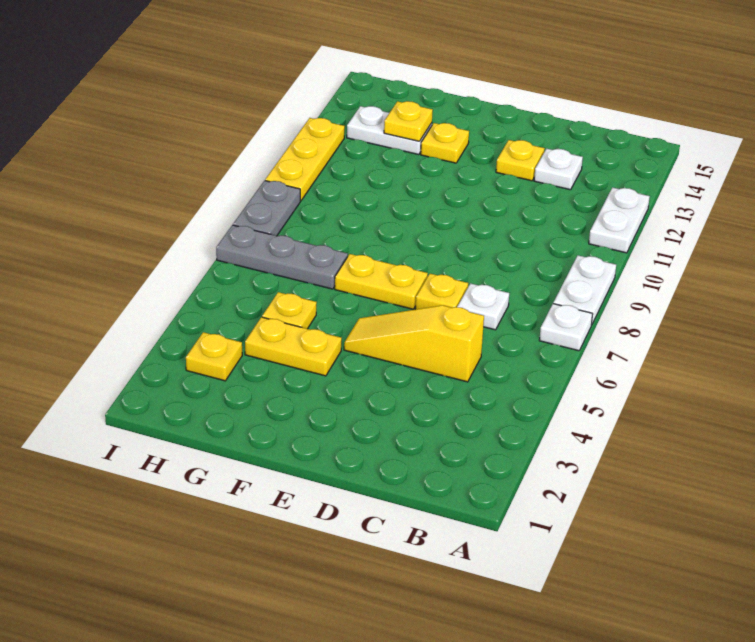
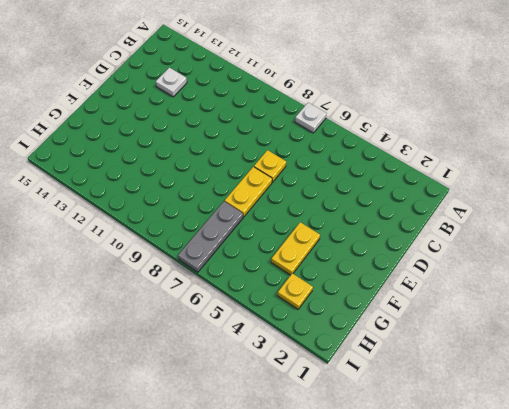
none -> white plate A8:A9 level 1
none -> white plate A11:A12 level 1
none -> yellow slope C5:E5 level 1 top C

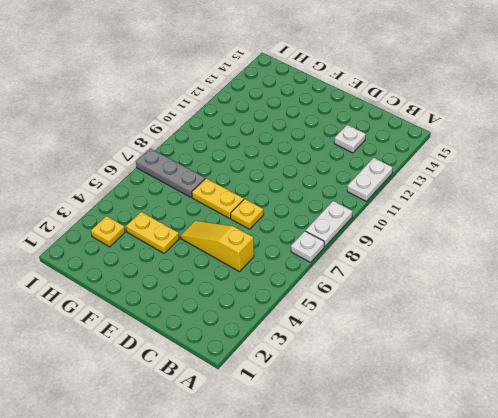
none -> white plate C7 level 1
none -> yellow plate D13 level 1
none -> yellow plate F13 level 1

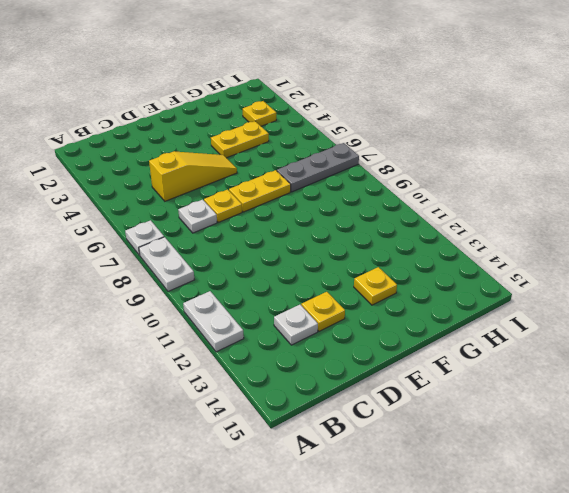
none -> yellow plate G5 level 1
none -> white plate G13:H13 level 1
none -> grey plate I8:I9 level 1

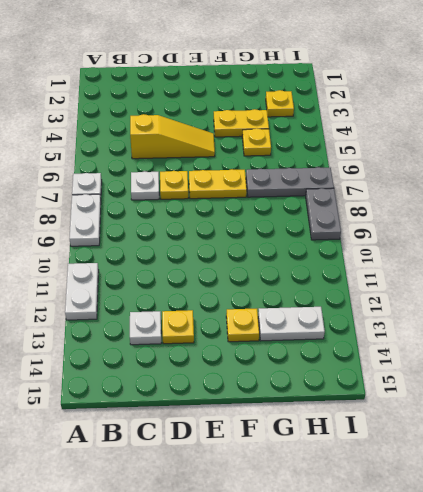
none -> yellow plate I10:I12 level 1
none -> yellow plate G13 level 2

